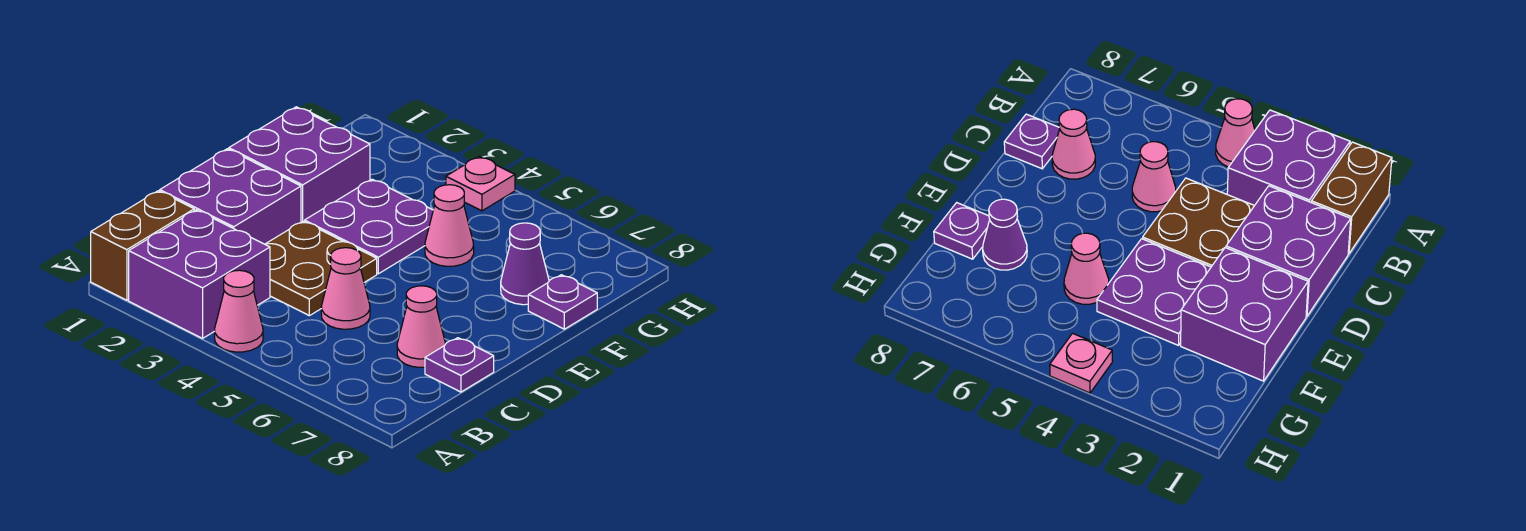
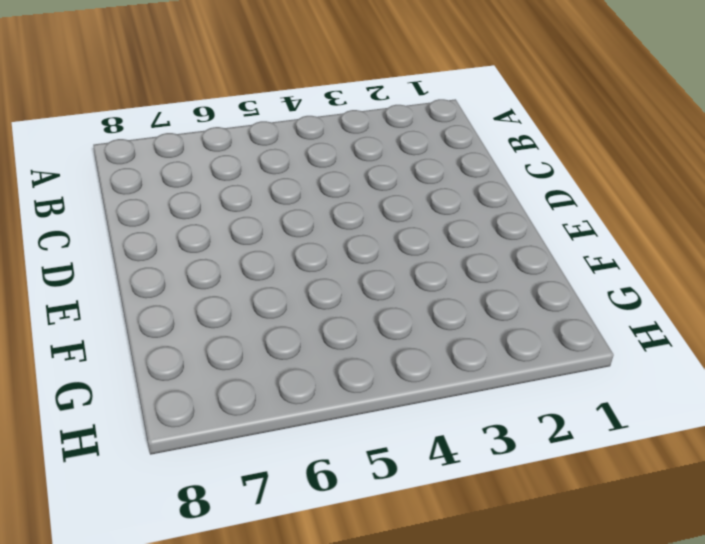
none -> brown brick A1:B1 level 1
none -> purple brick A2:B3 level 1
none -> pink cone A4 level 1

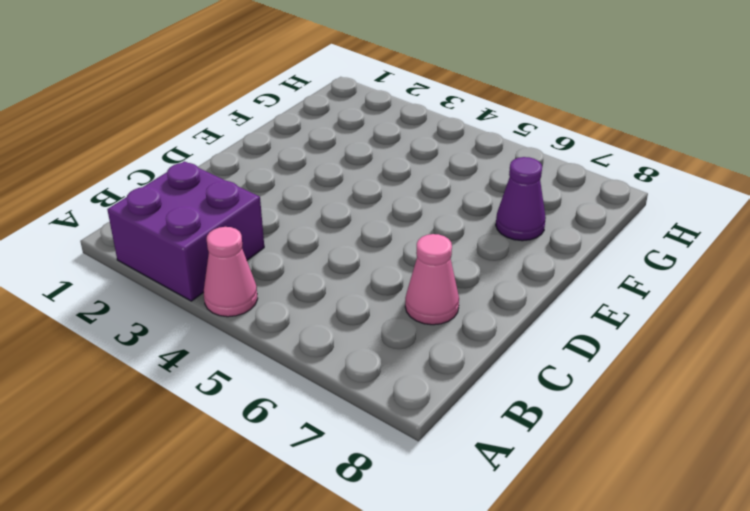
none -> brown brick A1:B1 level 1
none -> purple brick C1:D2 level 1
none -> brown plate C3:D4 level 1

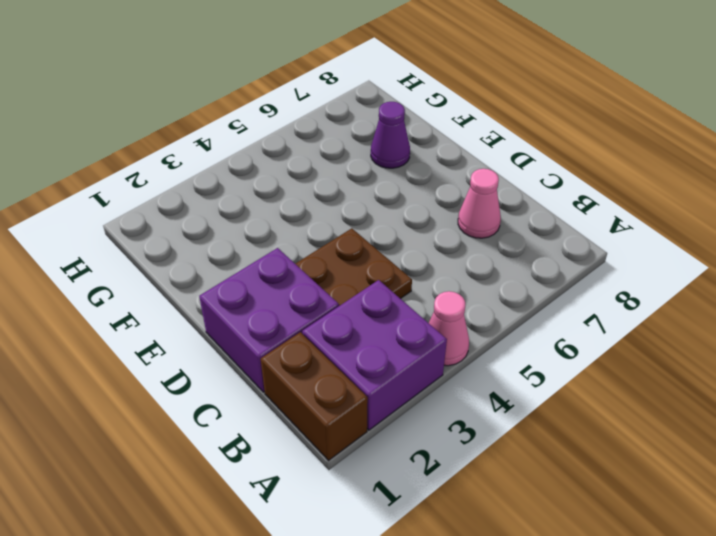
none -> pink cone C5 level 1
none -> purple plate C8 level 1
none -> purple brick E1:F2 level 1

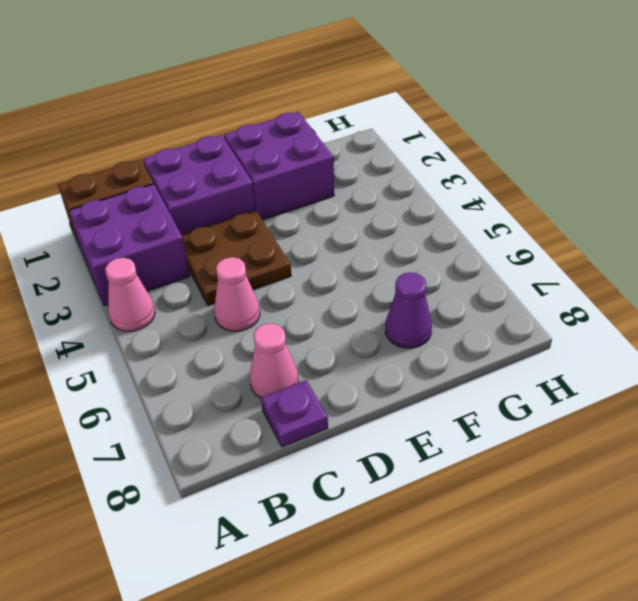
none -> purple plate E3:F4 level 1
none -> pink cone F5 level 1
none -> purple plate F8 level 1

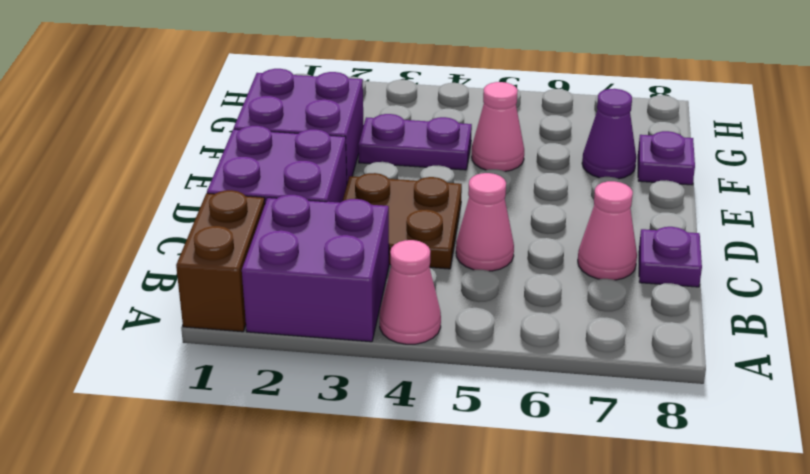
purple plate F3:F4 level 1 -> purple plate E3:F4 level 1
none -> pink plate H4 level 1

